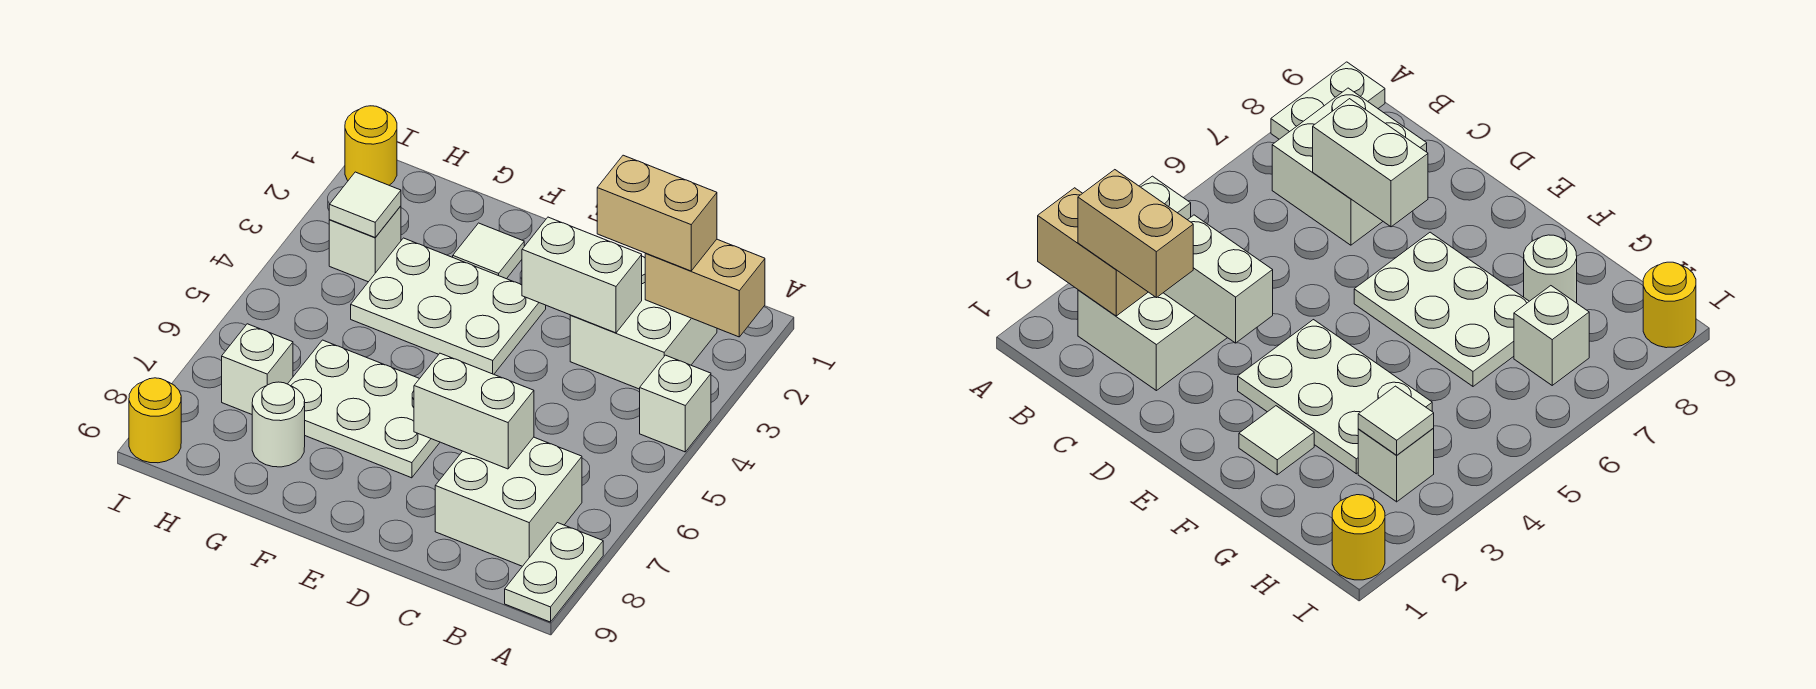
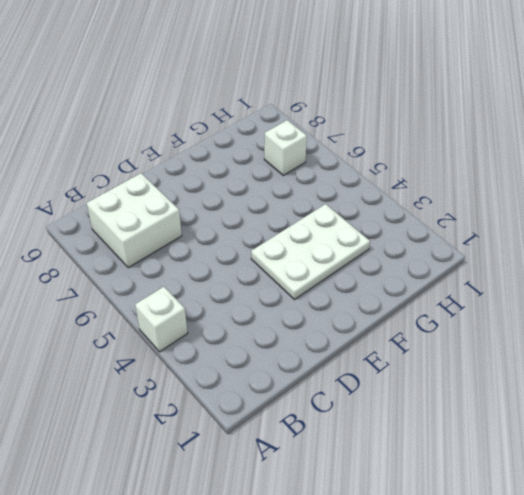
none -> white plate A8:A9 level 1
none -> white brick B2:C3 level 1
none -> white plate E6:G7 level 1

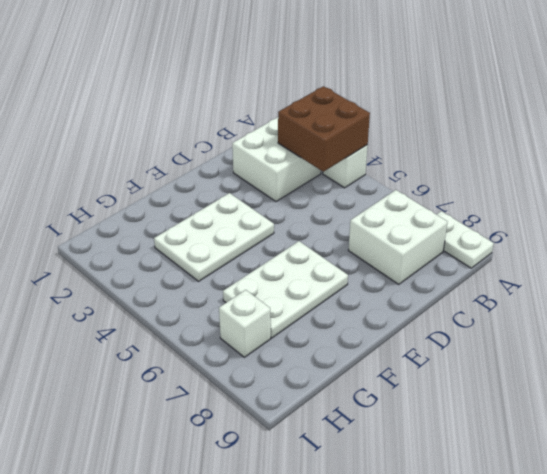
brown brick A3:B4 level 2 -> none
none -> white tile F2 level 1
none -> white round brick G8 level 1
none -> white brick H3 level 1

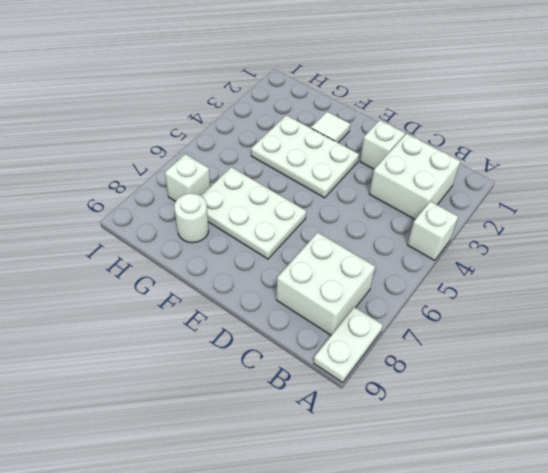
white brick D2 level 1 -> white brick H3 level 1
none -> yellow round brick I1 level 1
none -> yellow round brick I9 level 1
none -> tan brick A2:B2 level 2

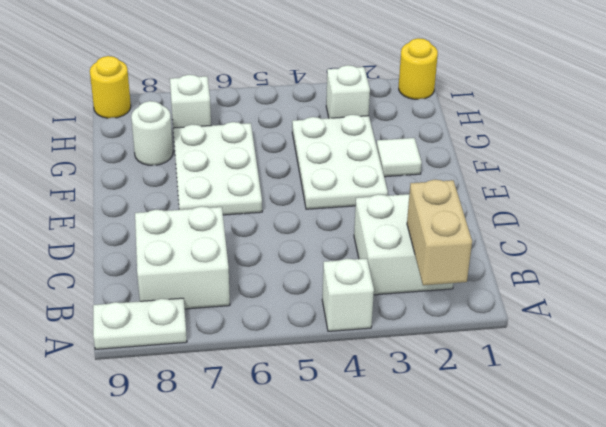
none -> white brick C3:D3 level 2
none -> white brick C7:D7 level 2
none -> white tile H3 level 2

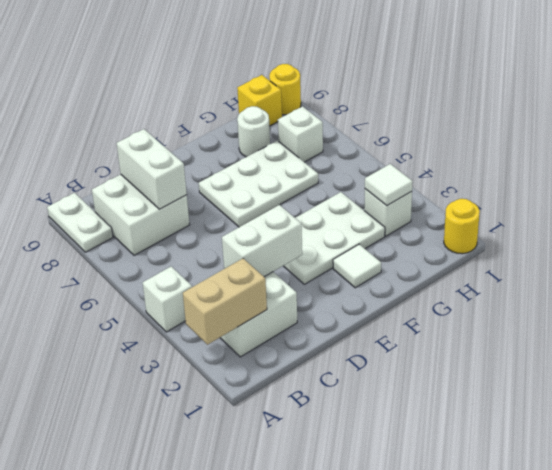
white brick C7:C8 level 2 -> white brick C7:D7 level 2
yellow brick H9 level 1 -> none
none -> tan brick B2:C2 level 3

